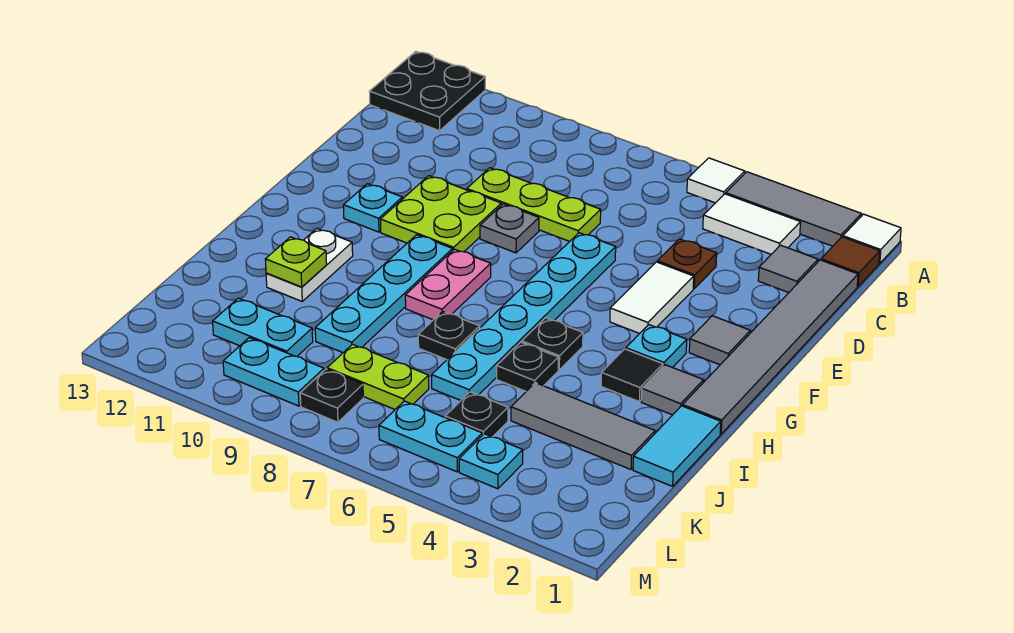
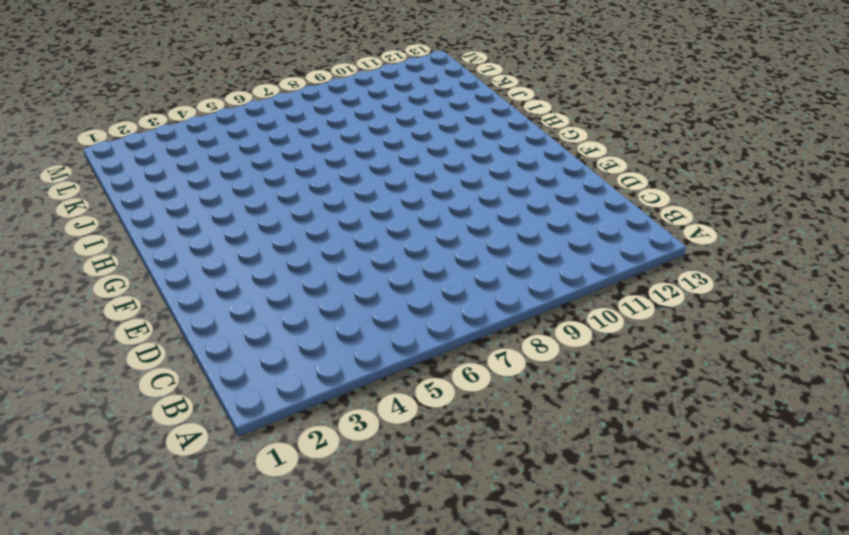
none -> white tile A1 level 1
none -> grey tile A2:A4 level 1
none -> white tile A5 level 1
none -> black plate A12:B13 level 1

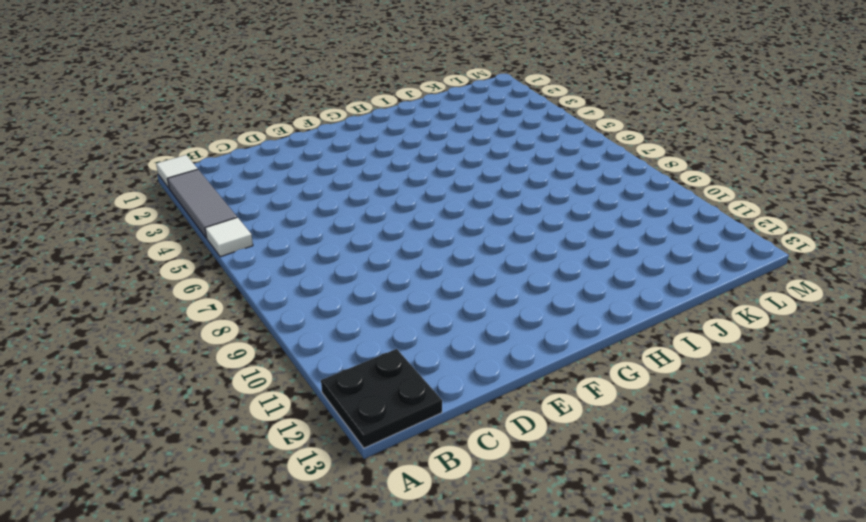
none -> brown tile B1 level 1
none -> white tile B3:B4 level 1
none -> grey tile C1:H1 level 1
none -> grey tile C2 level 1

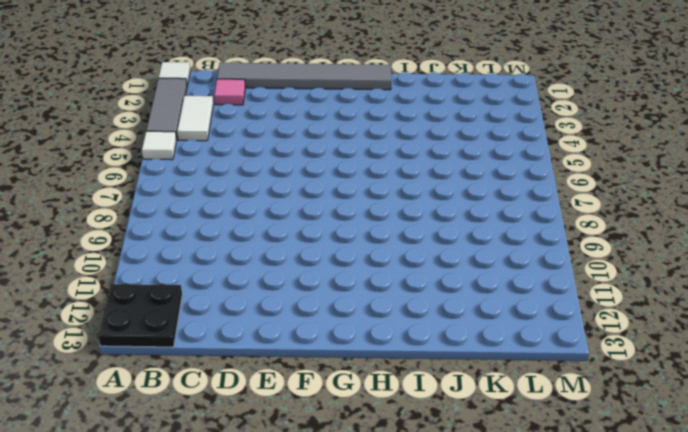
pink tile C2 level 1 -> grey tile C2 level 1
none -> brown tile B1 level 1
none -> brown plate D4 level 1
none -> lime plate D7:D9 level 1
none -> white tile E4:F4 level 1

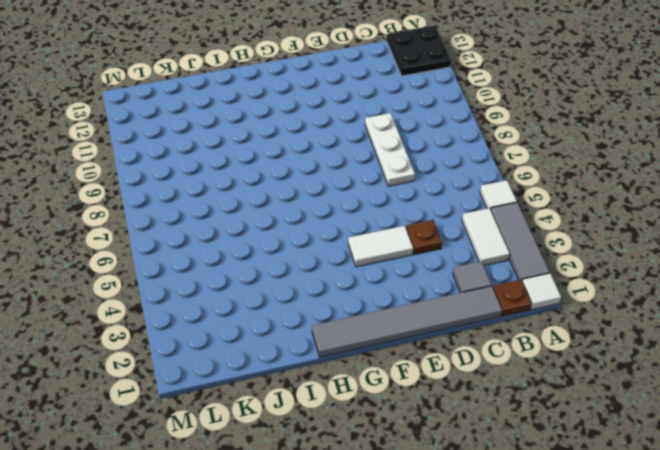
brown plate B1 level 1 -> brown tile B1 level 1
white plate D7:D9 level 1 -> lime plate D7:D9 level 1
none -> cyan plate E6:J6 level 1
none -> grey plate E8 level 1
none -> lime plate E9:F10 level 1
none -> grey tile F2 level 1

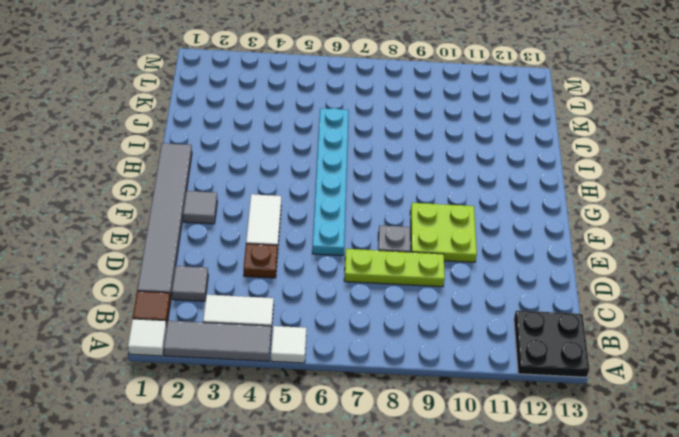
none -> cyan plate F11 level 1
none -> cyan plate G3 level 1
none -> pink plate G8:H8 level 1
none -> cyan plate G9:J9 level 1

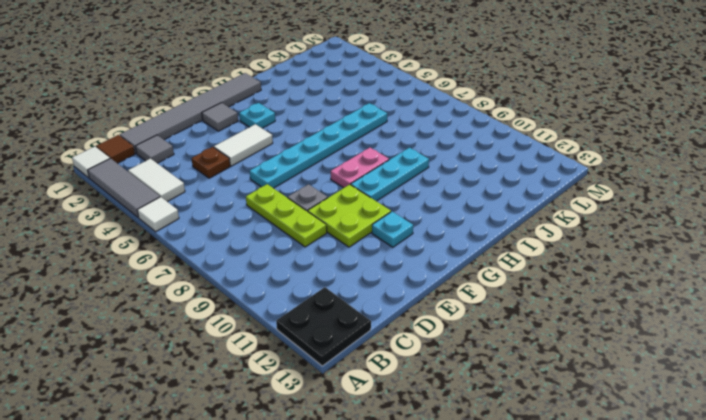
cyan plate G9:I9 level 1 -> cyan plate G9:J9 level 1
none -> grey tile H2 level 1
none -> black tile H3 level 1
none -> black plate H5 level 1
none -> white plate H11:I11 level 1

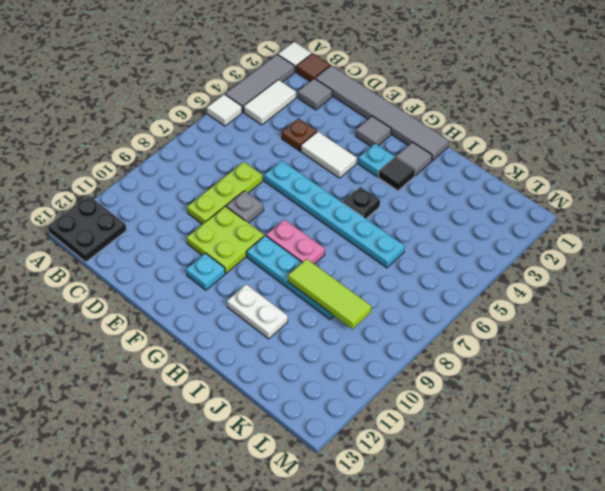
lime tile I9:K9 level 2 -> none
none -> cyan tile I1:J1 level 1
none -> black plate I5 level 1
none -> black plate I7 level 1
none -> grey tile J2:J4 level 1

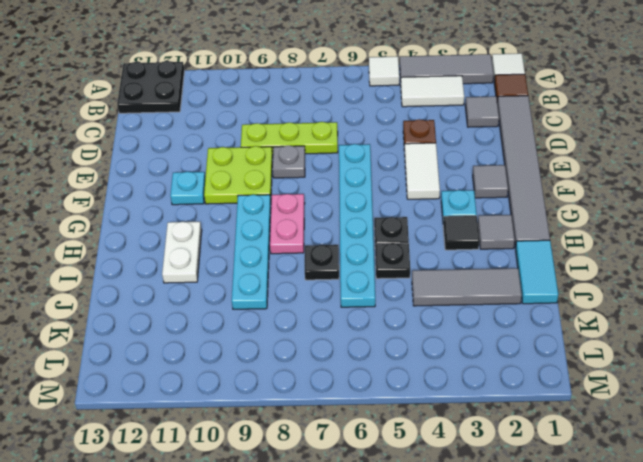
none -> black plate K5 level 1
none -> lime plate K7:K8 level 1
none -> cyan plate K10:K11 level 1
none -> cyan plate L4 level 1

